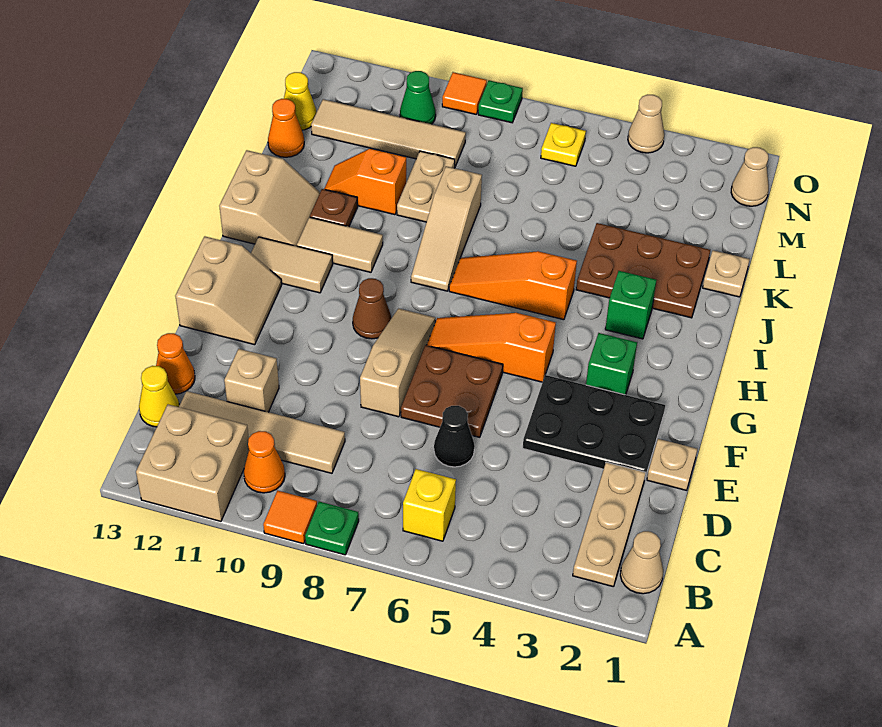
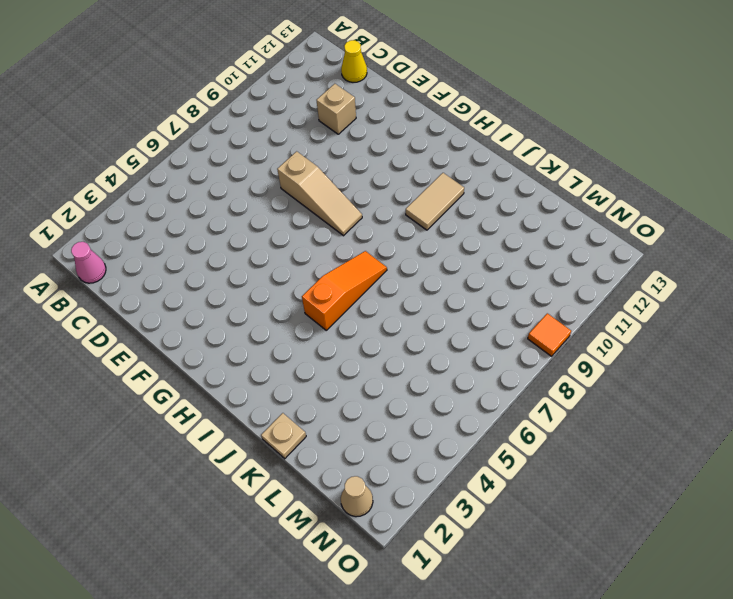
pink cone B1 level 1 -> tan cone B1 level 1
none -> green plate A8 level 1
none -> orange tile A9 level 1
none -> tan brick A11:B12 level 1
none -> tan plate B2:D2 level 1

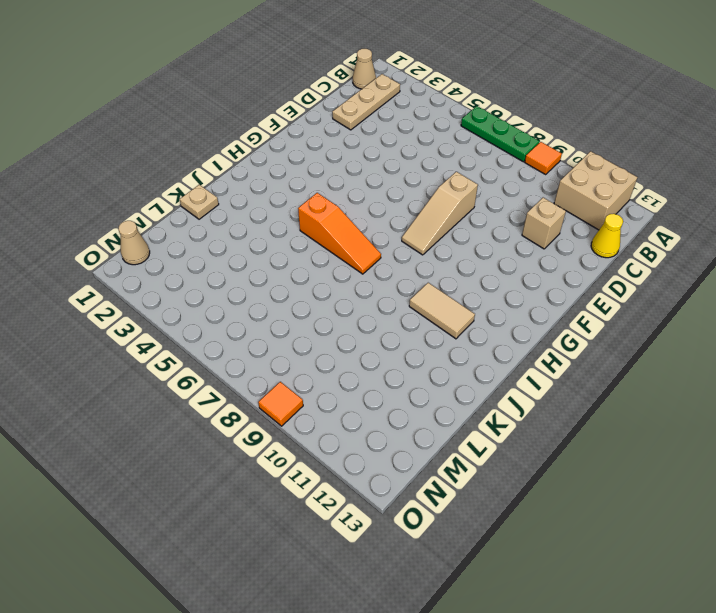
green plate A6:A8 level 1 -> green plate A8 level 1
none -> yellow brick B6 level 1
none -> orange cone B10 level 1
none -> tan tile C9:C12 level 1
none -> black cone D6 level 1

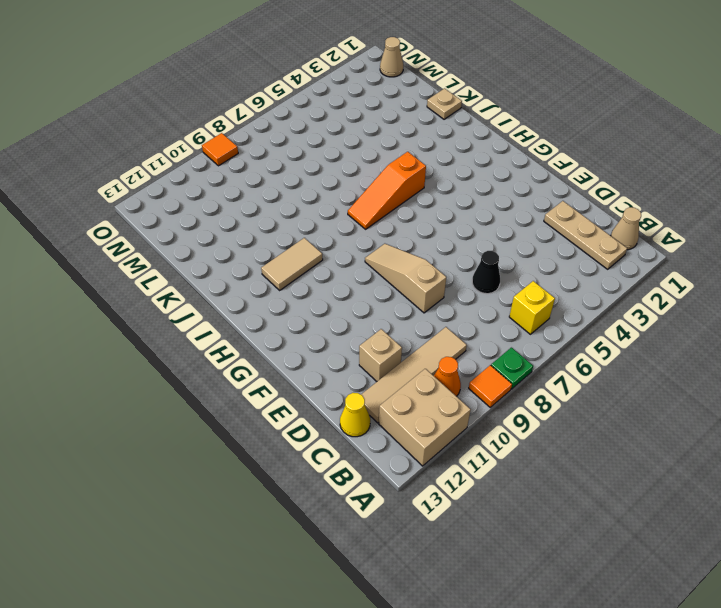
none -> orange cone D13 level 1
none -> tan plate E1 level 1
none -> black plate E2:F4 level 1
none -> brown plate E6:F7 level 1

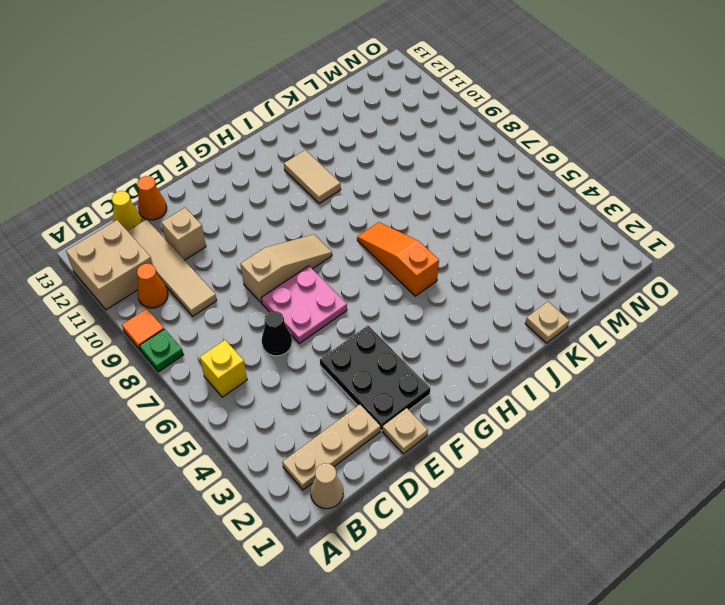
pink plate E6:F7 level 1 -> brown plate E6:F7 level 1
none -> tan slope F12:G13 level 1 top 13
none -> green brick G3 level 1
none -> orange slope G5:G7 level 1 top 5
none -> brown cone G9 level 1

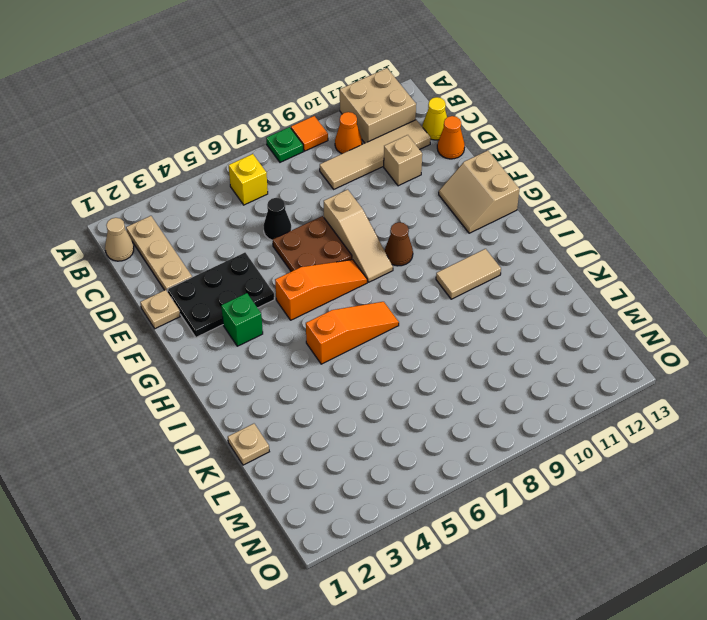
none -> tan tile H11:H12 level 1
none -> green brick I3 level 1
none -> tan slope I8:K8 level 1 top K
none -> tan slope I12:J13 level 1 top 13

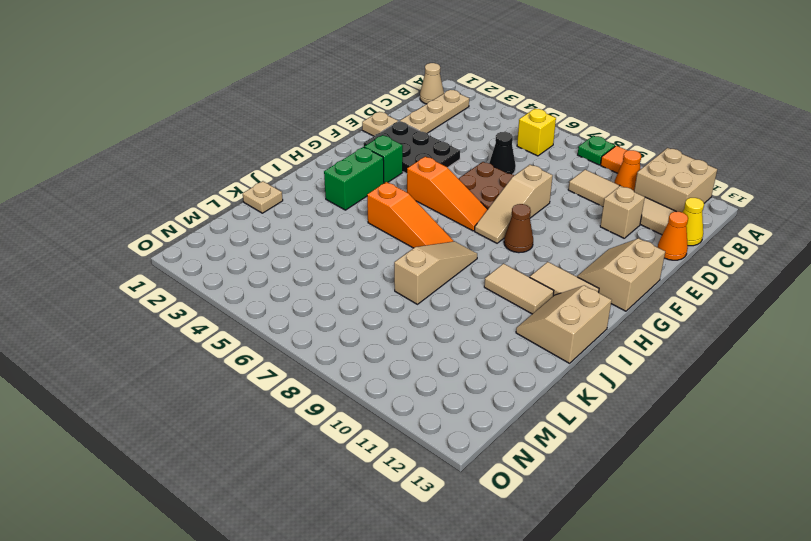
green brick H3:I3 level 1 -> green brick I3 level 1
none -> brown plate J2:K4 level 1
none -> brown plate J11 level 1
none -> tan plate K9:L9 level 1
none -> orange slope K10:K11 level 1 top 10

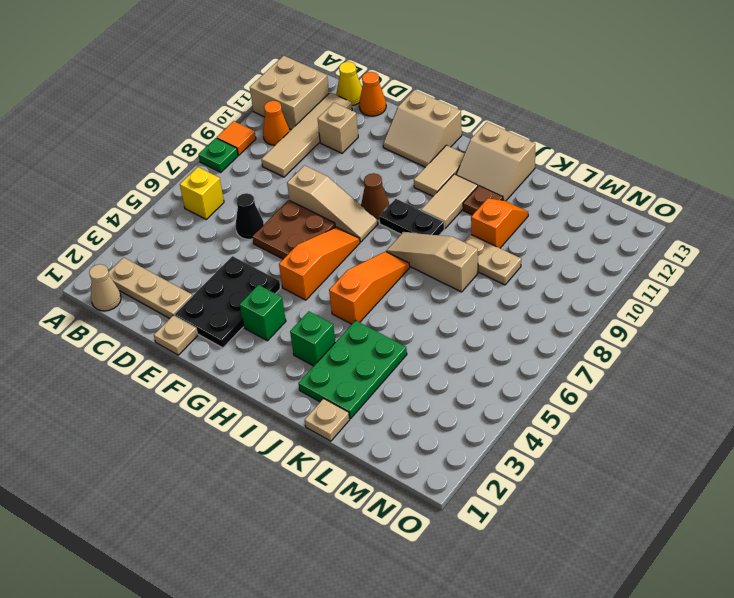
black plate H9:I9 level 1 -> none
green plate J2:K4 level 1 -> brown plate J2:K4 level 1
none -> orange cone L13 level 1
none -> tan tile M9:M12 level 1
none -> yellow cone M13 level 1
none -> tan cone N1 level 1

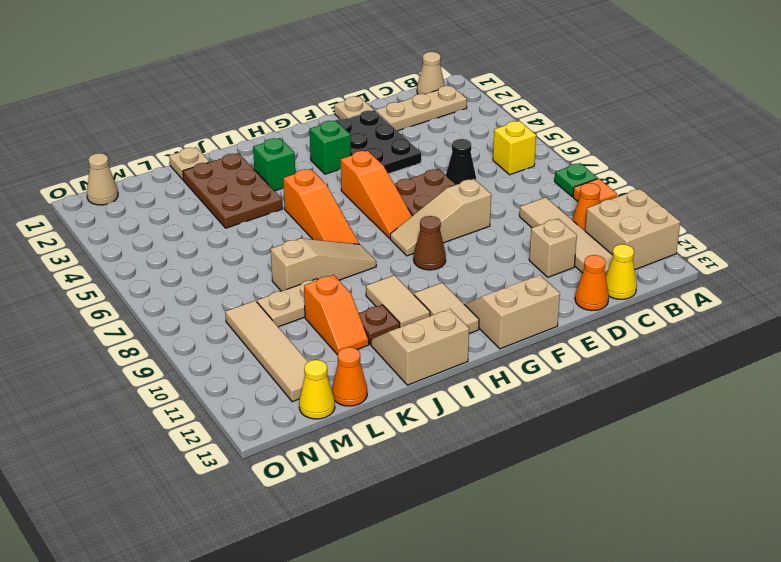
none -> yellow plate N6 level 1
none -> green cone N10 level 1
none -> tan cone O4 level 1
none -> green plate O8 level 1

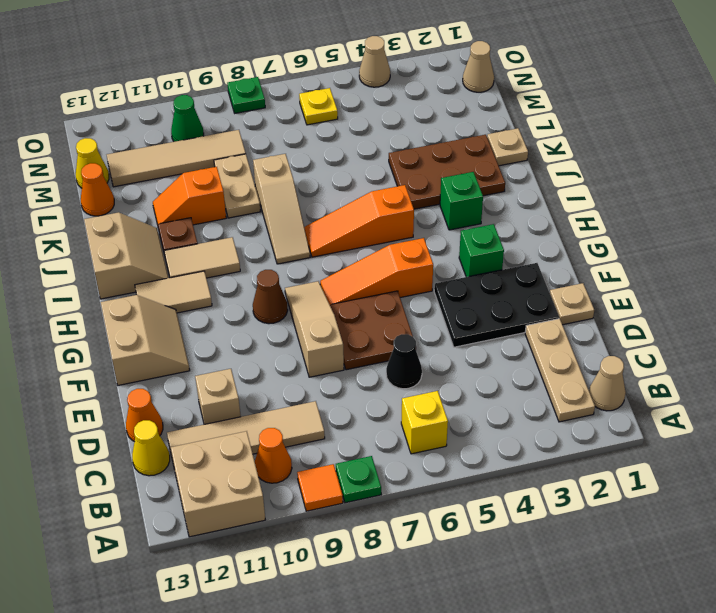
none -> orange tile O9 level 1

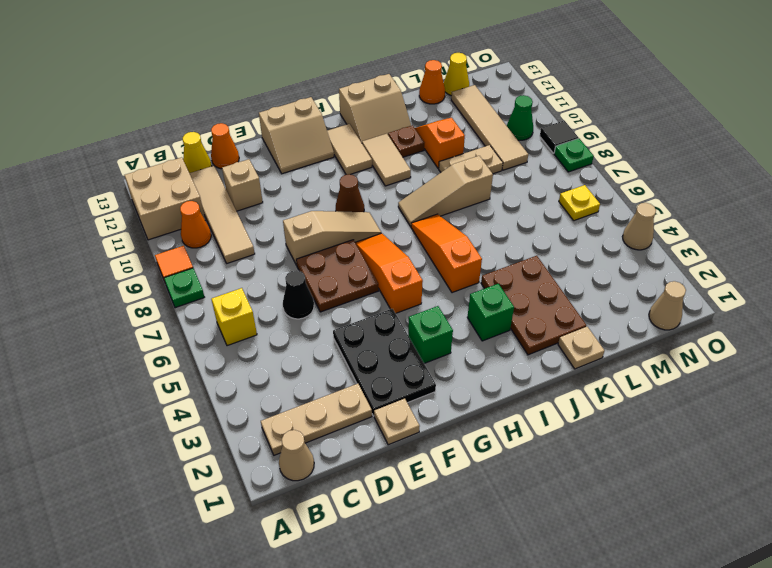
black tile O9 level 1 -> orange tile O9 level 1

